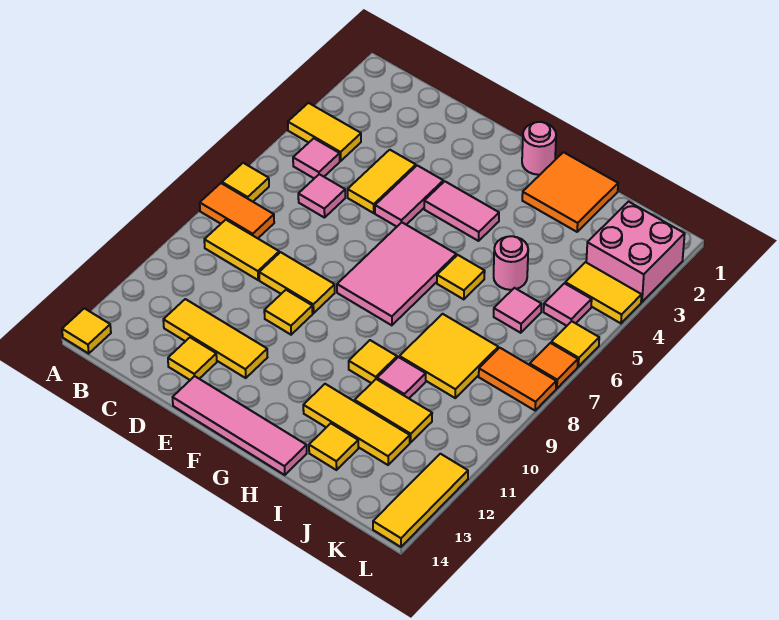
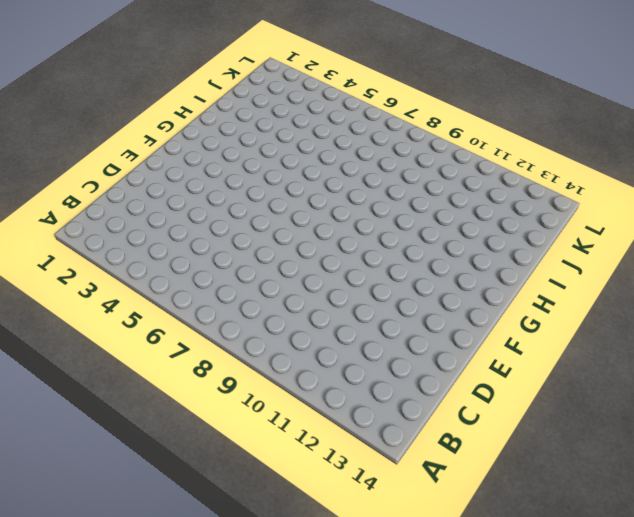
none -> yellow tile A4:B4 level 1
none -> yellow tile A7 level 1
none -> orange tile A8:B8 level 1
none -> yellow tile A14 level 1

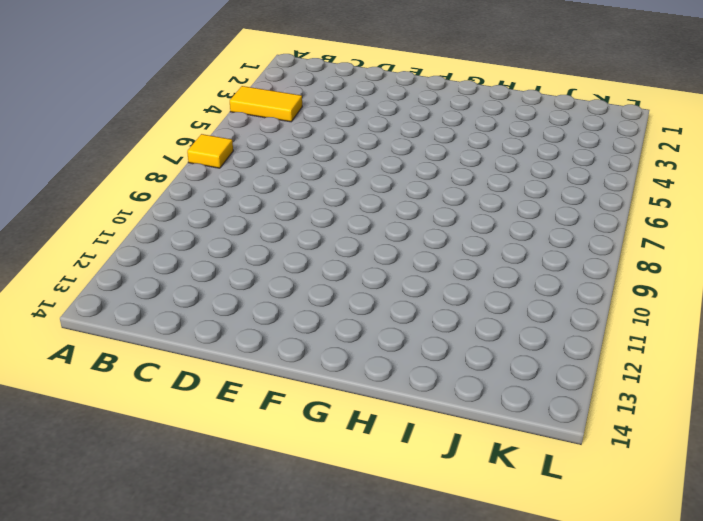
none -> orange tile A8:B8 level 1
none -> yellow tile A14 level 1
none -> pink tile B5 level 1
none -> yellow tile B9:C9 level 1

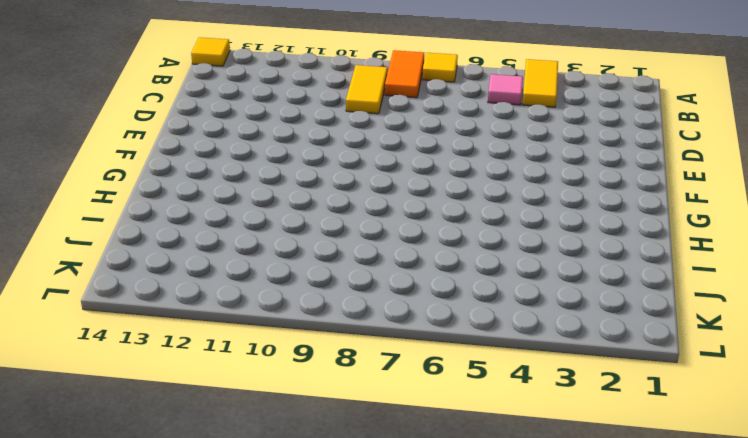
none -> pink tile C6 level 1
none -> yellow tile C12:E12 level 1
none -> yellow tile D4:D5 level 1
none -> yellow tile D9:E9 level 1

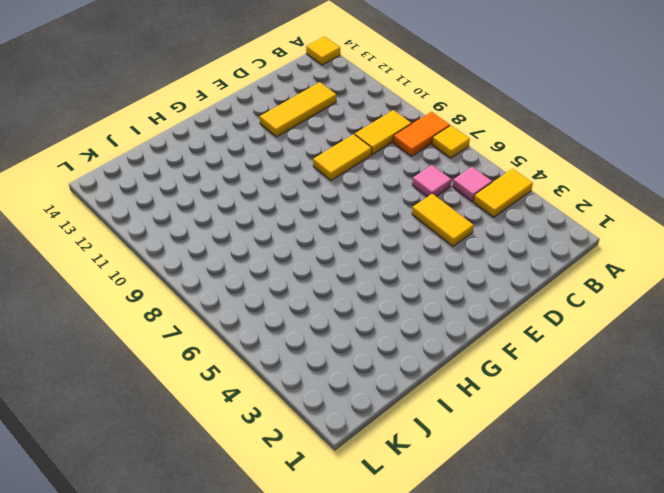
none -> yellow tile D13 level 1
none -> pink tile E4:E5 level 1
none -> yellow tile E10 level 1
none -> pink tile E14:H14 level 1

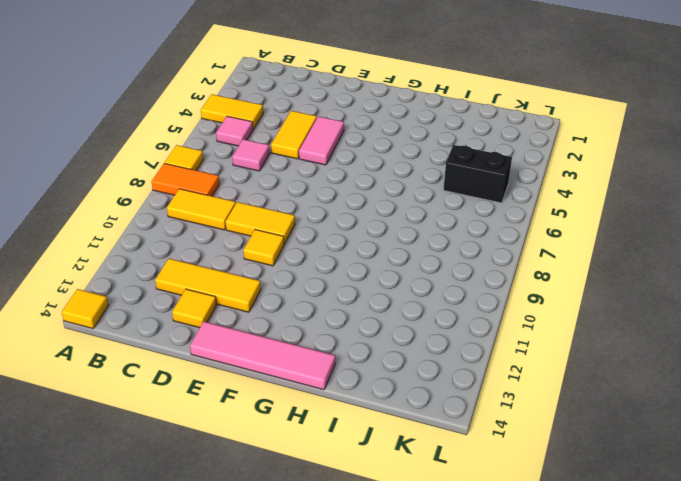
black brick J5:K5 level 1 -> pink tile K5 level 1
none -> pink tile F4:G4 level 1
none -> pink tile F6:G8 level 1
none -> pink round brick G1 level 1
none -> orange tile H1:I2 level 1

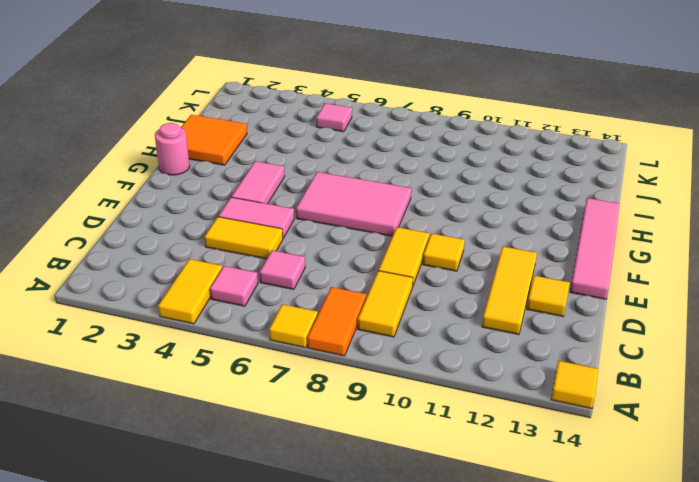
none -> yellow tile H6 level 1
none -> yellow tile H10 level 1
none -> yellow tile H12:J12 level 1
none -> pink round brick I5 level 1

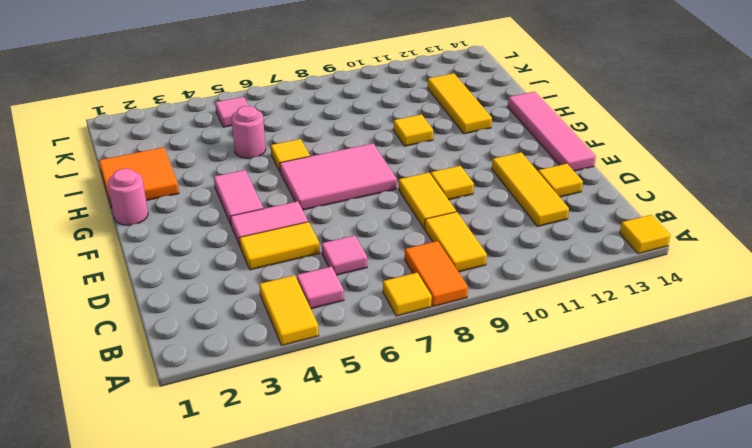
none -> yellow tile I8:J9 level 1
none -> pink tile I10 level 1
none -> yellow tile I11:J11 level 1
none -> yellow tile I13 level 1

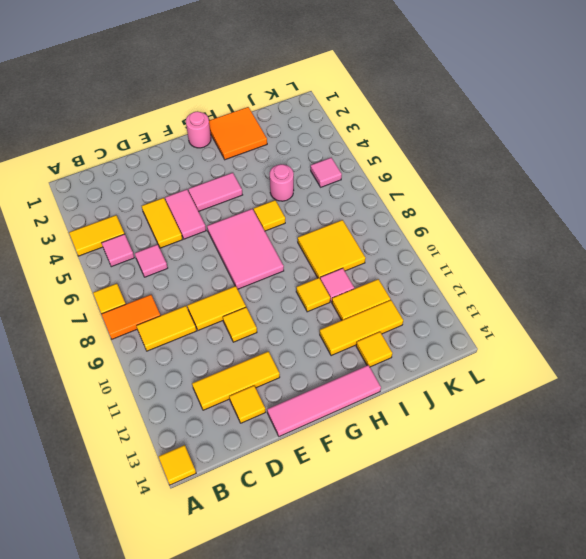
none -> pink tile J6 level 1
none -> pink brick K2:L3 level 1
none -> yellow tile K4:L4 level 1
none -> orange tile K8:L8 level 1

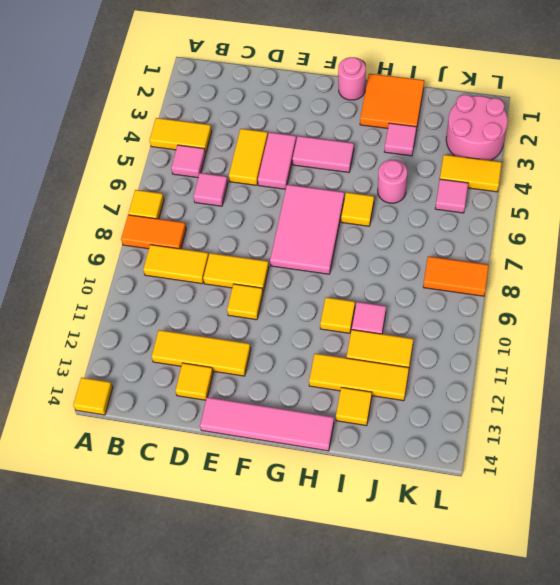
pink tile I3 level 1 -> pink tile J6 level 1
pink round brick K2:L3 level 1 -> pink brick K2:L3 level 1
none -> yellow tile I8:J9 level 1
none -> yellow tile L6 level 1
none -> orange tile L7 level 1
none -> yellow tile L12:L14 level 1

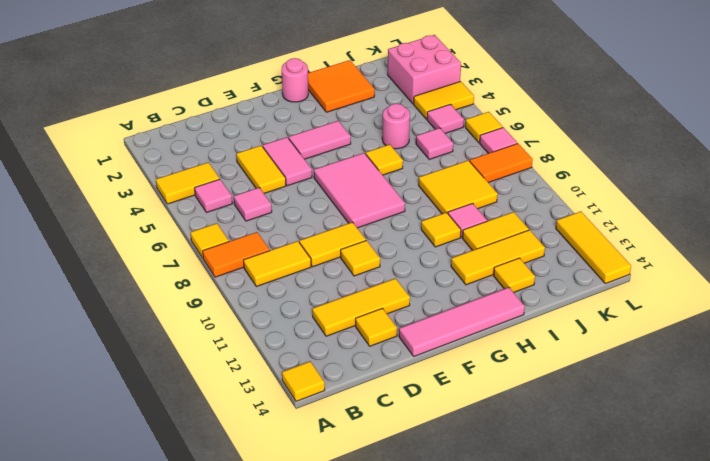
pink tile L7 level 1 -> orange tile L7 level 1

